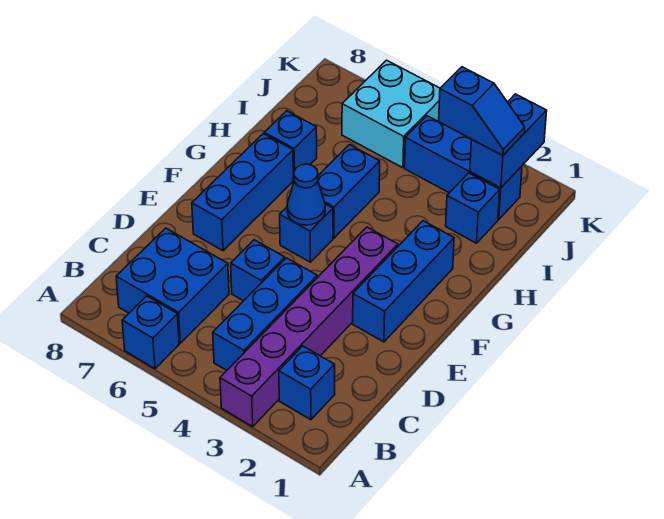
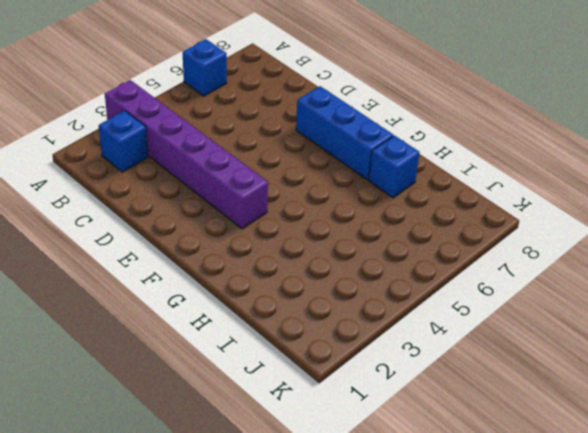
none -> blue brick B4:D4 level 1
none -> blue brick B6:C7 level 1
none -> blue brick D5 level 1

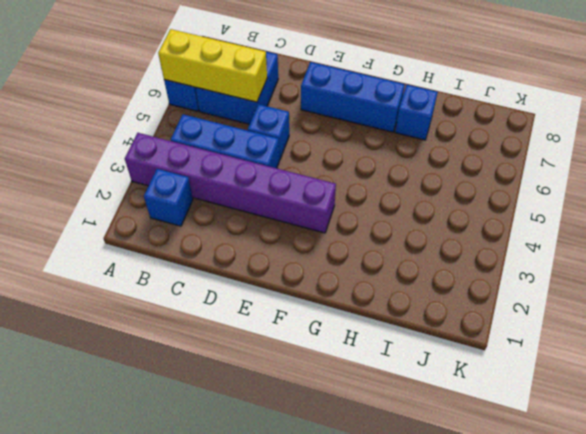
yellow brick A6:C6 level 2 -> none
none -> blue brick E2:G2 level 1
none -> blue brick F5 level 1
none -> blue brick G5:H5 level 1

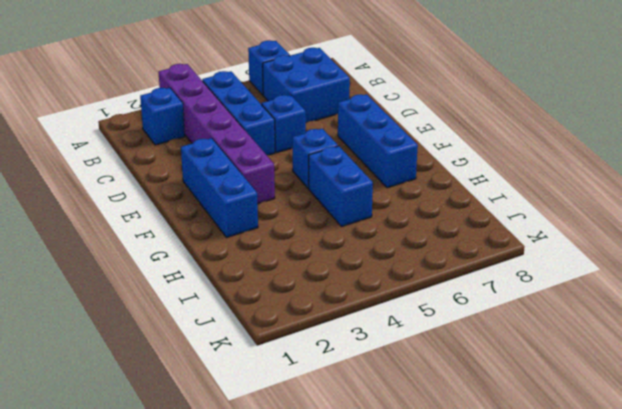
none -> blue brick H7 level 1
none -> blue brick I2 level 1
none -> blue brick J2:J4 level 1

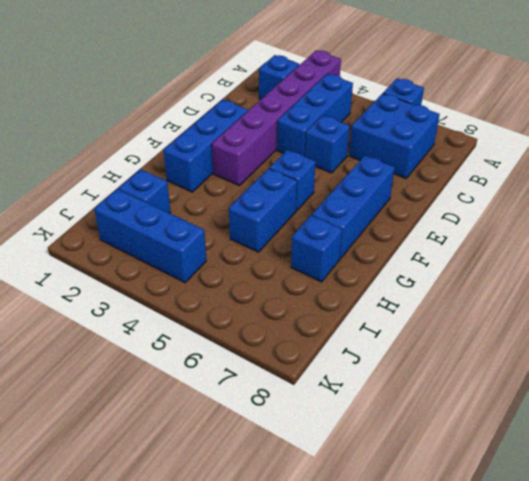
none -> cyan brick J5:K6 level 1
none -> blue cone F5 level 2
none -> blue brick J2:K2 level 2

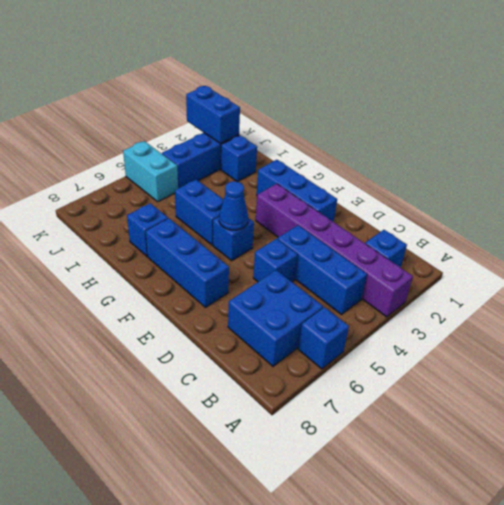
cyan brick J5:K5 level 1 -> cyan brick J5:K6 level 1
none -> blue slope J2:J3 level 3 top 3

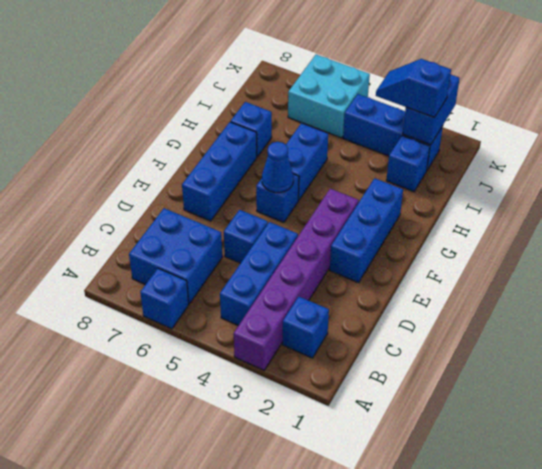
blue slope J2:J3 level 3 top 2 -> blue slope J2:J3 level 3 top 3

